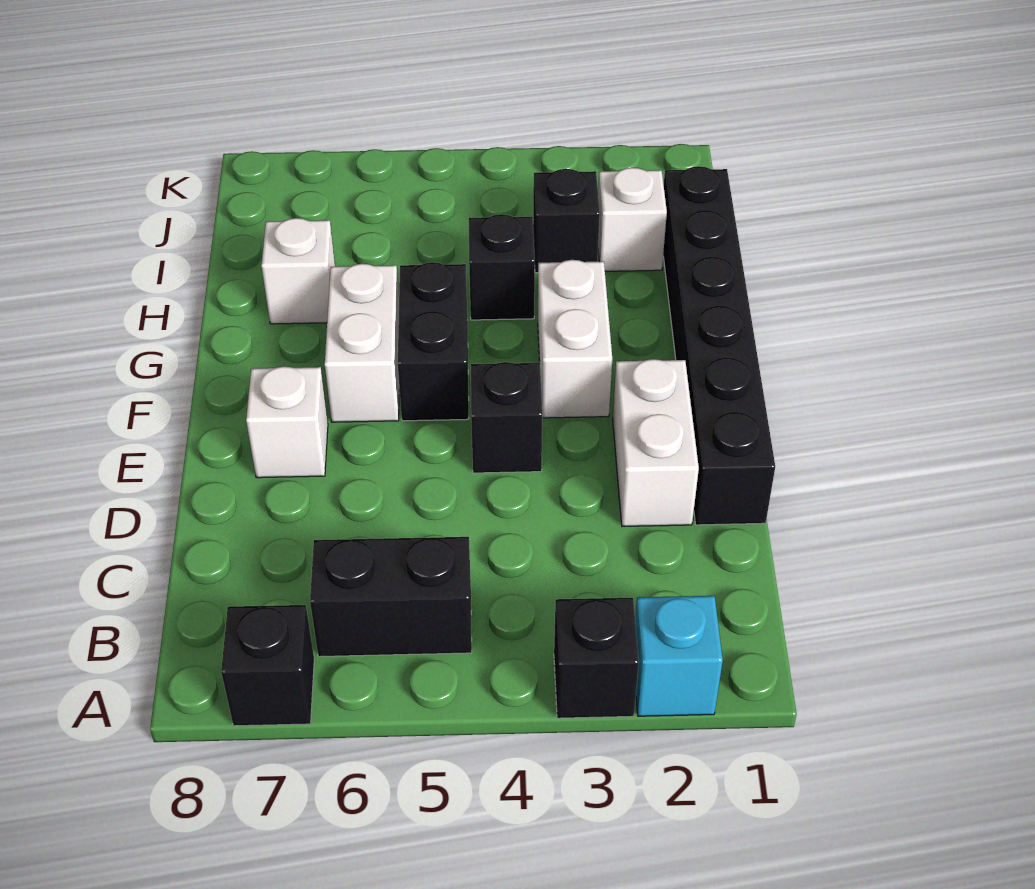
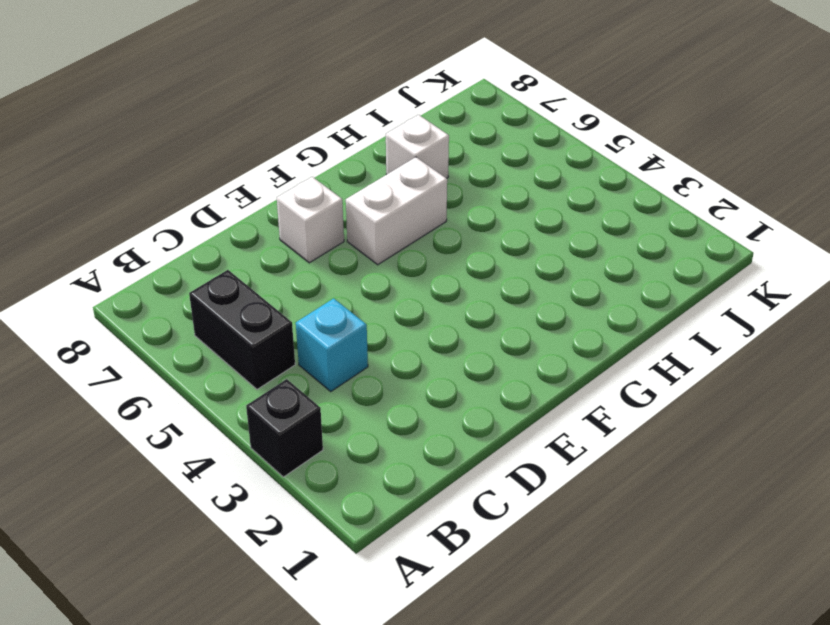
cyan brick C4 level 1 -> cyan brick A2 level 1
none -> black brick A7 level 1
none -> black brick D1:I1 level 1
none -> white brick D2:E2 level 1

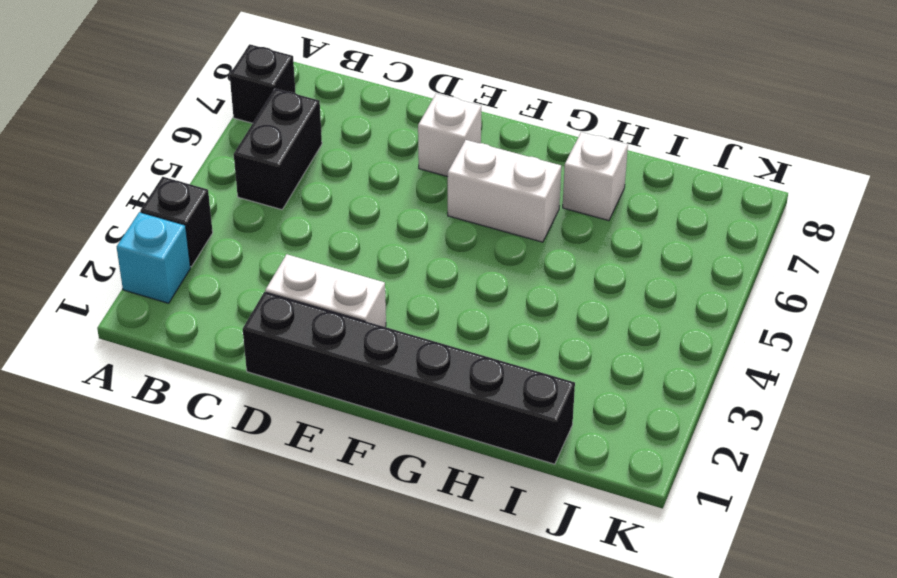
none -> black brick E4 level 1
none -> white brick F3:G3 level 1
none -> black brick F5:G5 level 1

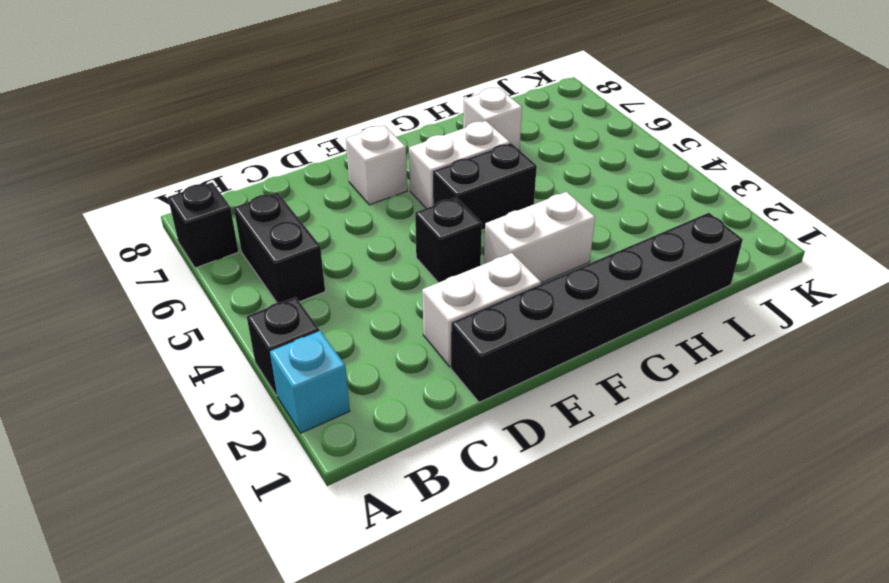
none -> black brick H4 level 1
none -> white brick I2 level 1
none -> black brick I3 level 1

